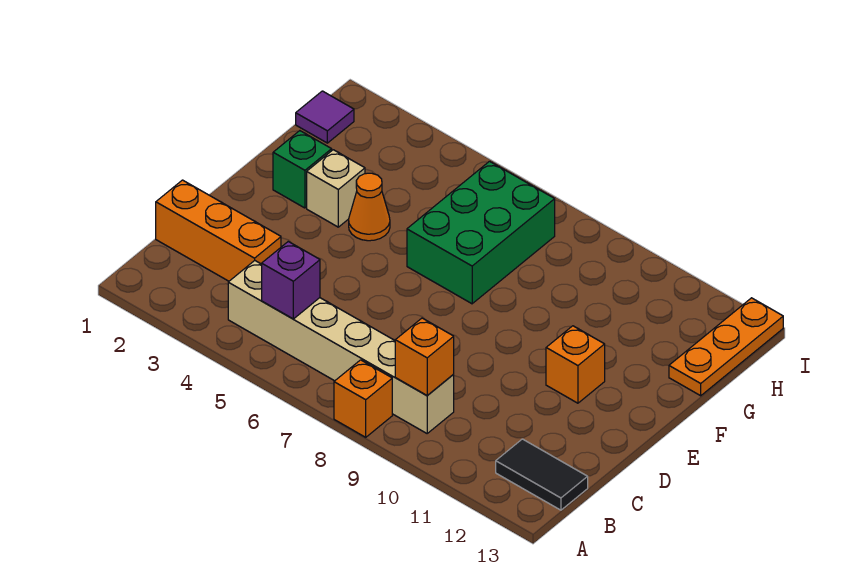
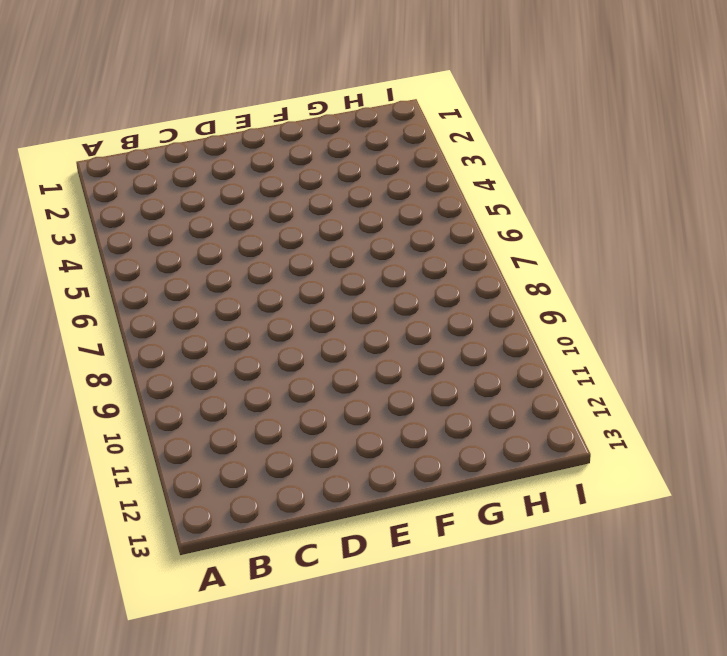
none -> orange brick A8 level 1
none -> tan brick B4:B9 level 1
none -> black tile B12:B13 level 1

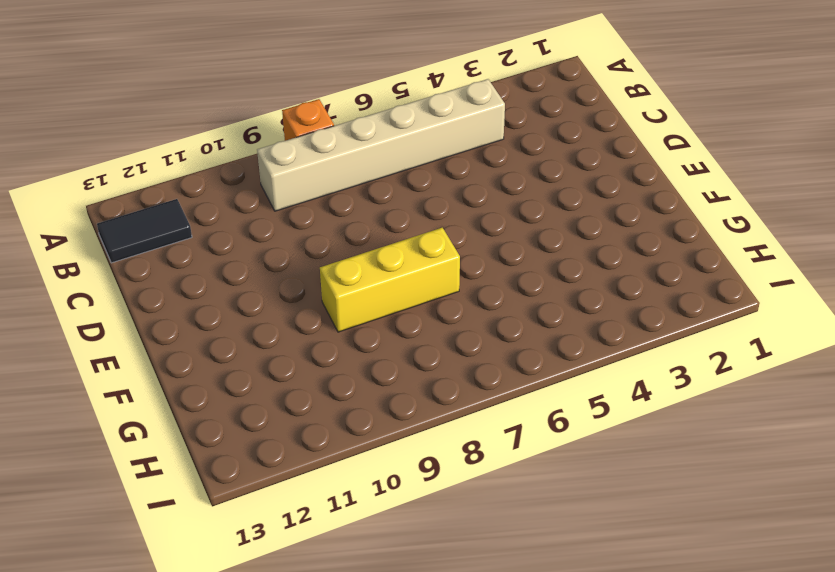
yellow brick F7:F9 level 1 -> green brick F6:H7 level 1
none -> orange brick C1:C3 level 1
none -> orange brick E11 level 1
none -> green brick F2 level 1

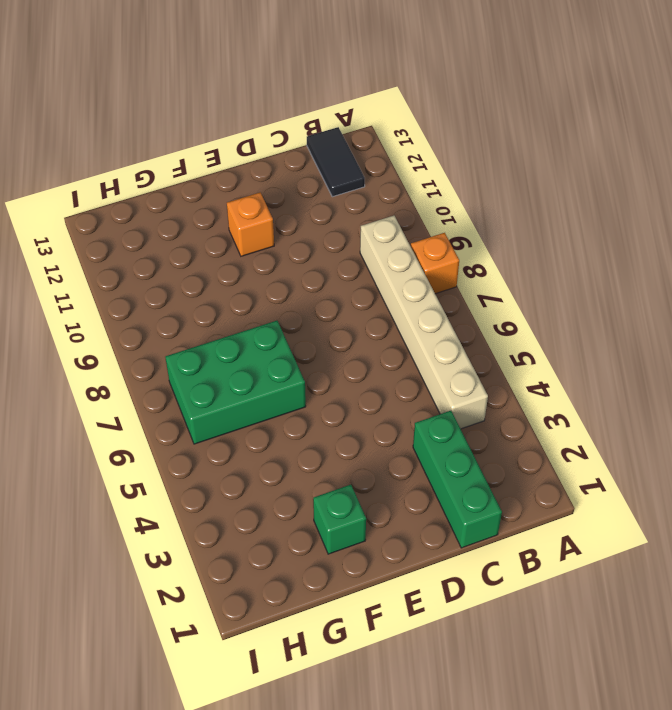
green brick C1:C3 level 1 -> orange brick C1:C3 level 1
none -> tan brick F3 level 1
none -> orange cone F4 level 1
none -> orange plate G13:I13 level 1

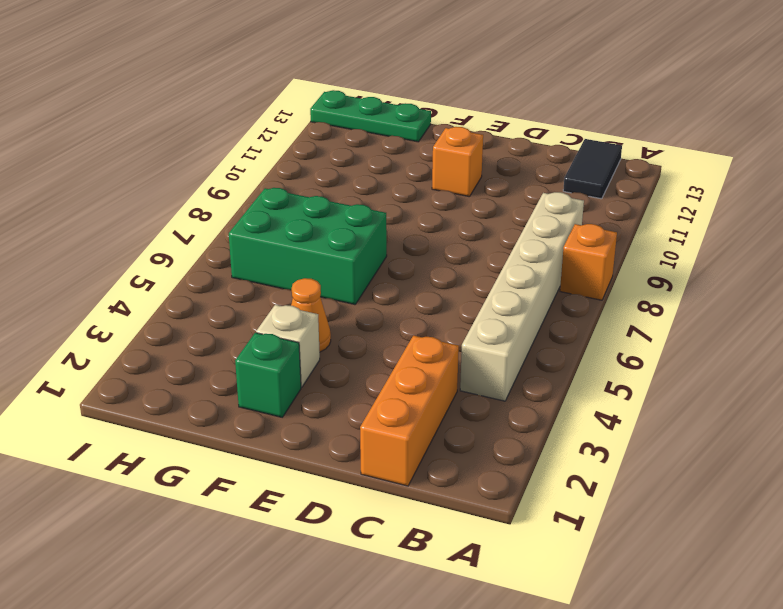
green plate G13:I13 level 1 -> orange plate G13:I13 level 1
none -> purple tile H1 level 1
none -> purple brick B5 level 2
none -> orange brick B9 level 2

